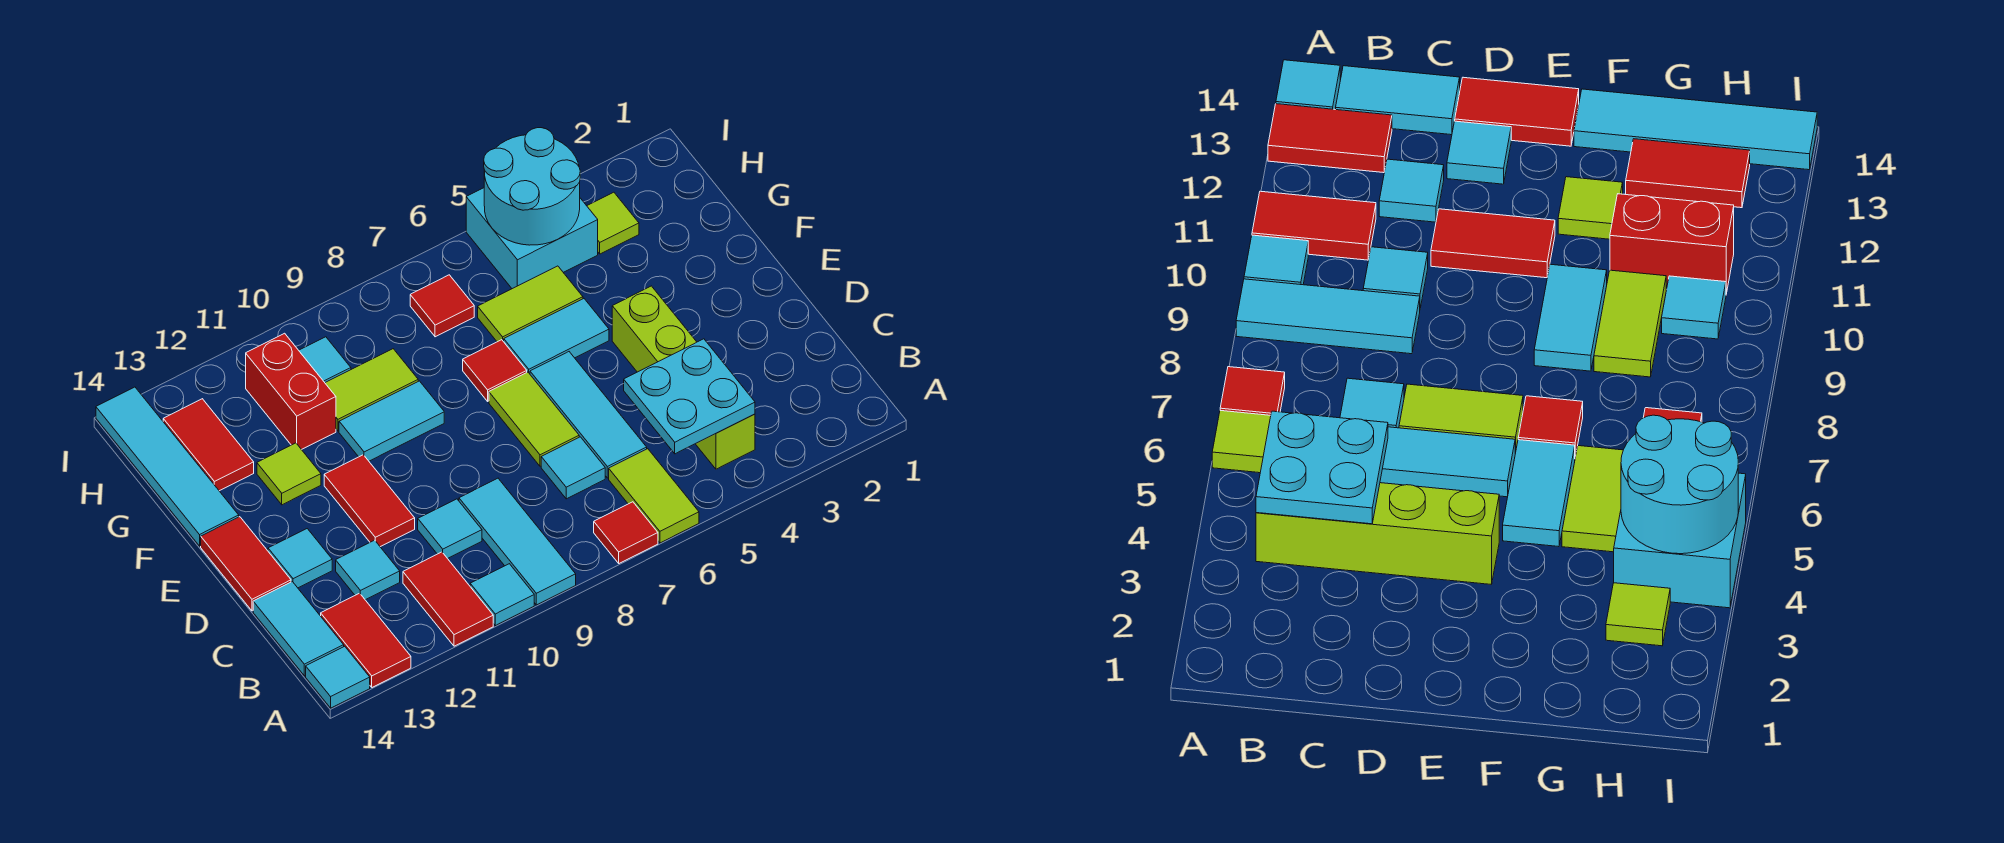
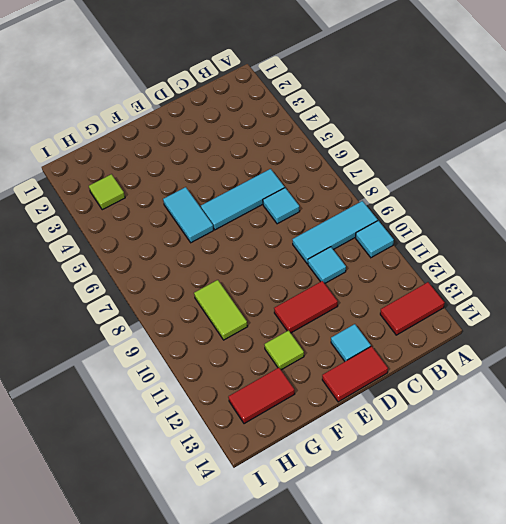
none -> lime tile A6:B6 level 1
none -> red tile A7 level 1
none -> red tile A11:B11 level 1
none -> cyan tile A14 level 1

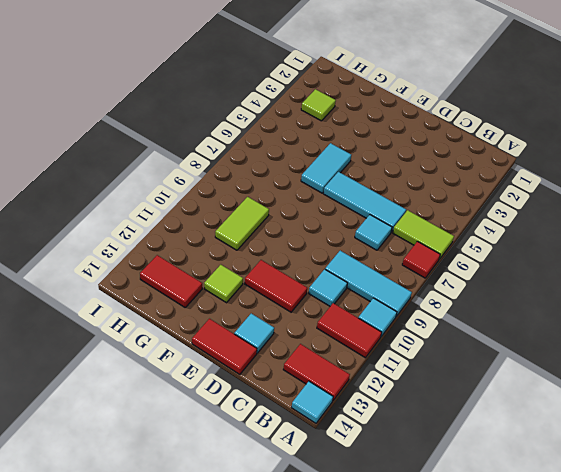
none -> lime brick B4:E4 level 1
none -> cyan tile B14:C14 level 1
none -> cyan tile C12 level 1
none -> lime tile D7:E7 level 1

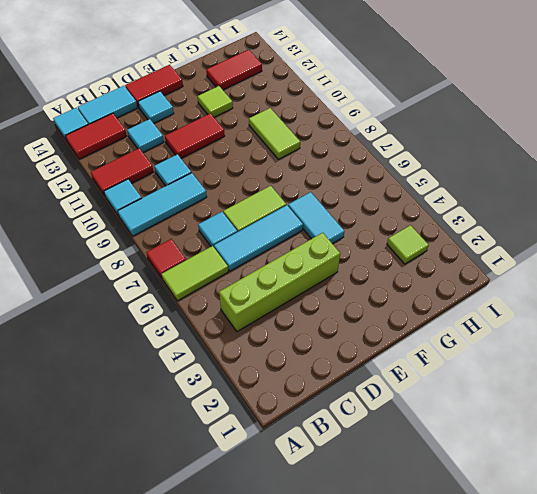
none -> red tile F7 level 1
none -> cyan tile F9:F10 level 1
none -> cyan tile F14:I14 level 1
none -> lime tile G5:G6 level 1

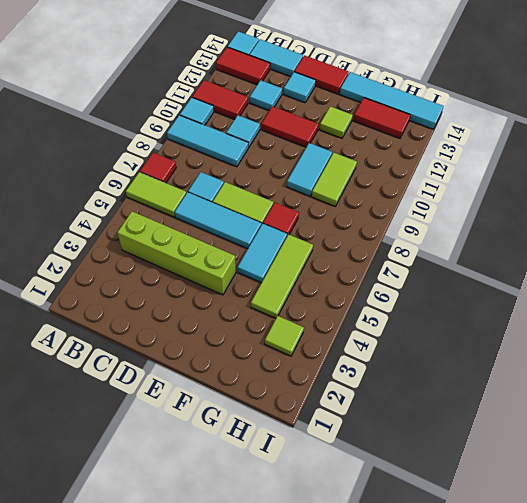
lime tile G4:G6 level 1 -> lime tile G5:G6 level 1
none -> red brick G11:H11 level 1
none -> cyan brick H4:I5 level 1
none -> red tile H7 level 1
none -> cyan tile H10 level 1

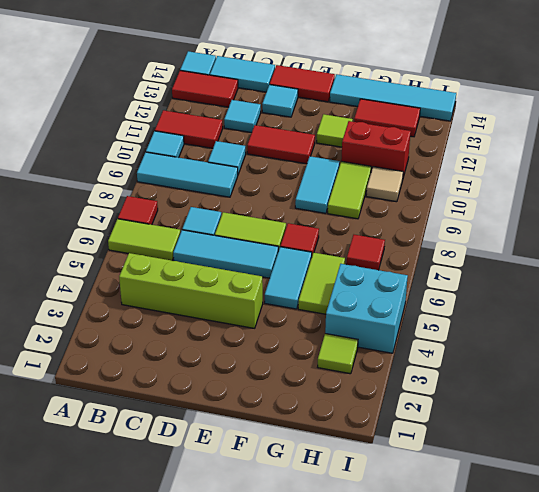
tan tile H10 level 1 -> cyan tile H10 level 1
none -> cyan plate B4:C5 level 2
none -> cyan round brick H4:I5 level 2

